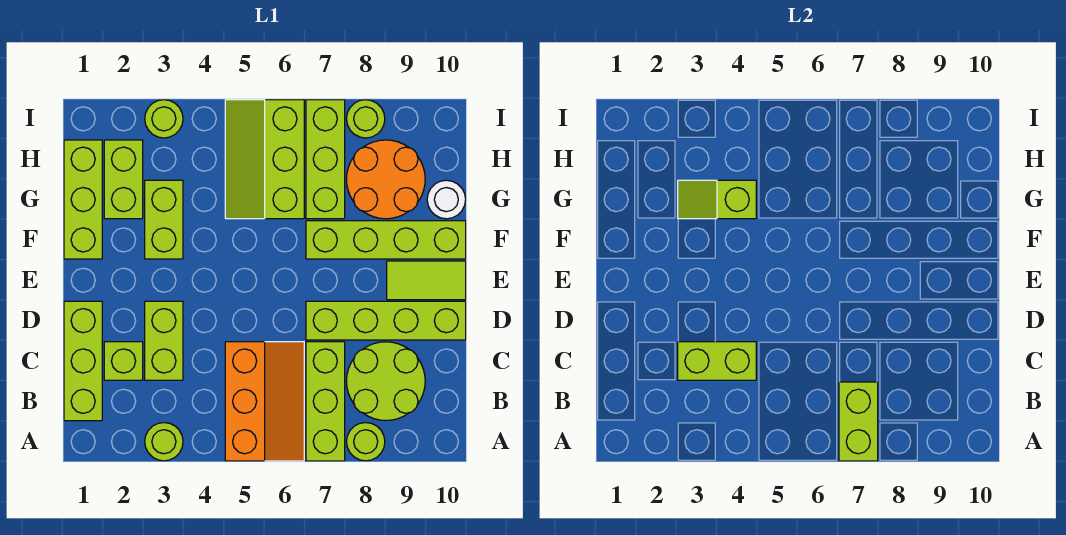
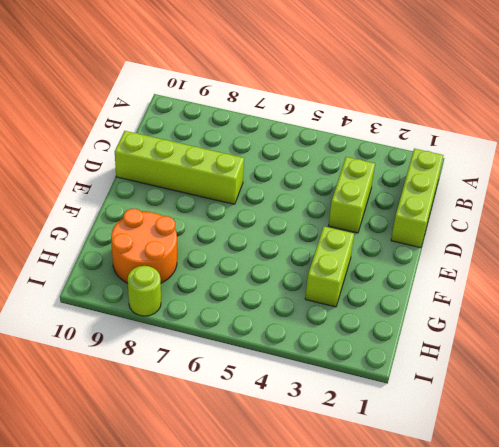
none -> lime round brick A3 level 1
none -> orange slope A5:C6 level 1 top 5
none -> lime brick A7:C7 level 1

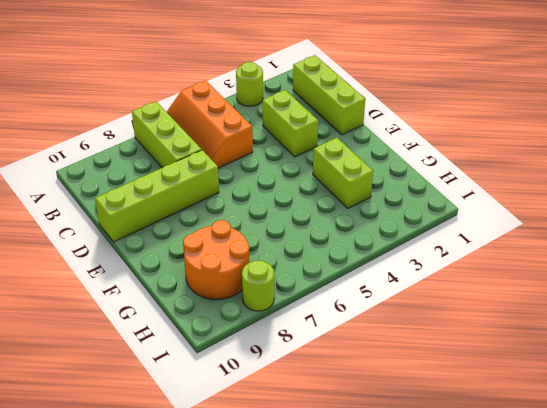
none -> lime round brick A8 level 1
none -> lime round brick B8:C9 level 1
none -> lime brick C2 level 1

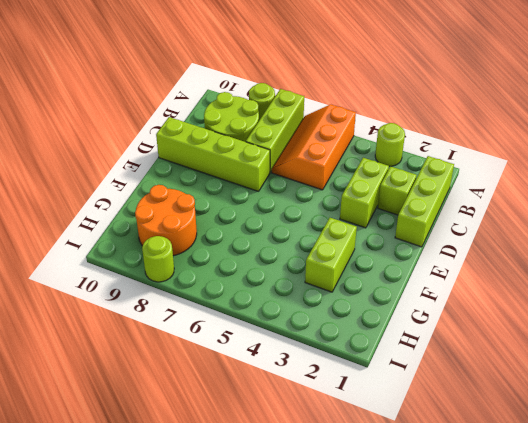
none -> lime tile E9:E10 level 1
none -> lime brick F1:H1 level 1
none -> lime brick F7:F10 level 1

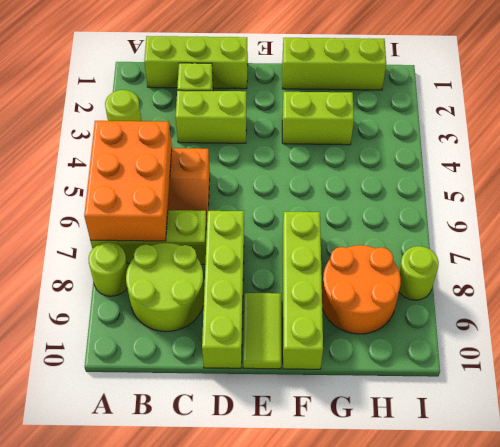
orange brick A5:B7 level 2 -> lime brick A7:B7 level 2
none -> lime brick G2:H2 level 1
none -> lime slope G5:I6 level 1 top 6
none -> lime brick G7:I7 level 1

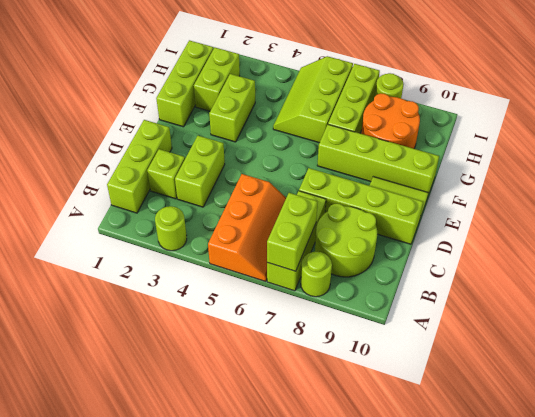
none -> white round brick G10 level 1
none -> lime round brick I3 level 1
none -> lime brick C3:C4 level 2

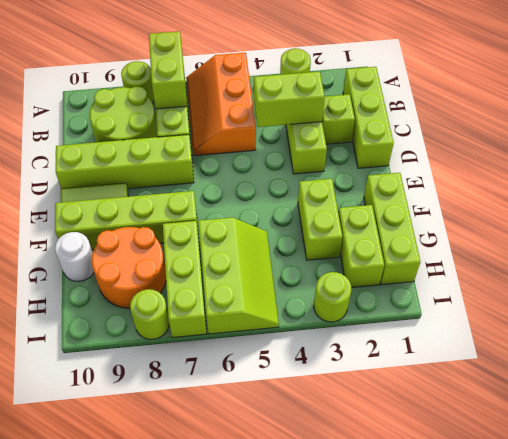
none -> lime slope G3:G4 level 2 top 4

